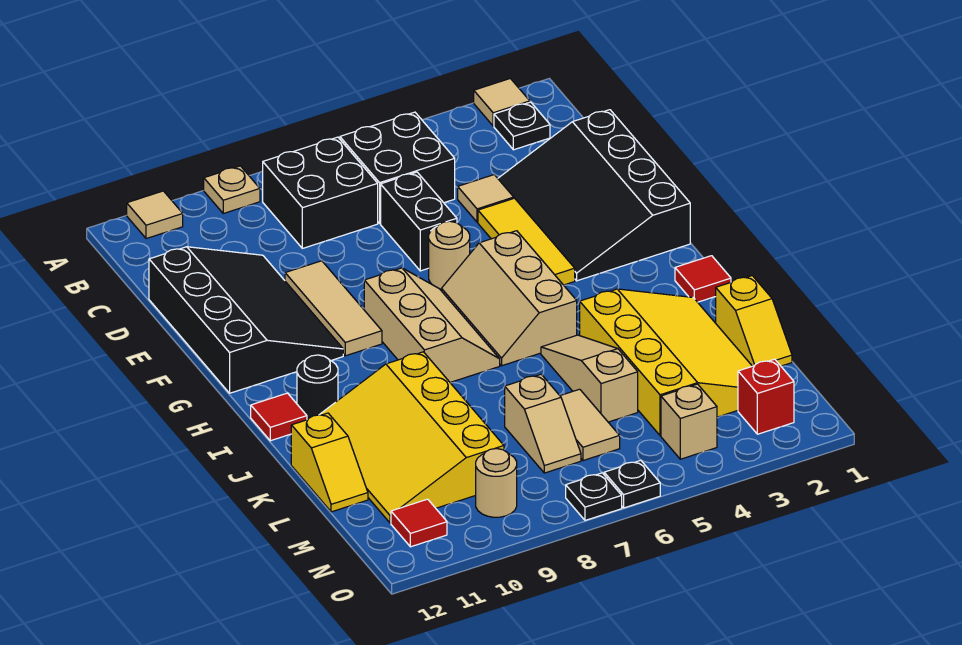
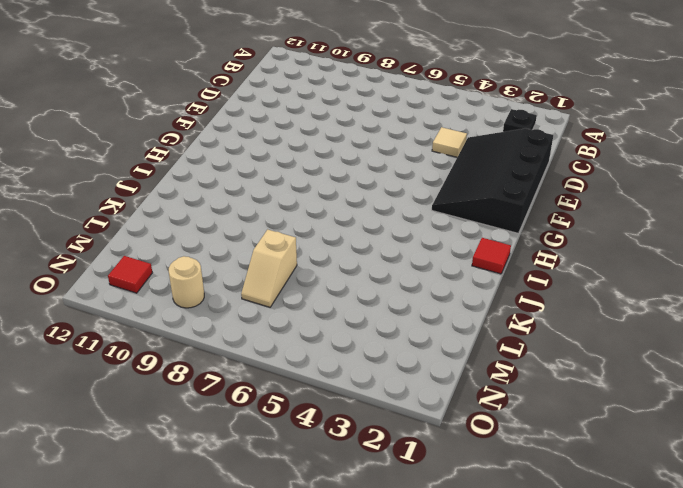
none -> tan tile A2 level 1
none -> tan plate A9 level 1
none -> tan tile A11 level 1
none -> black brick B5:C6 level 1

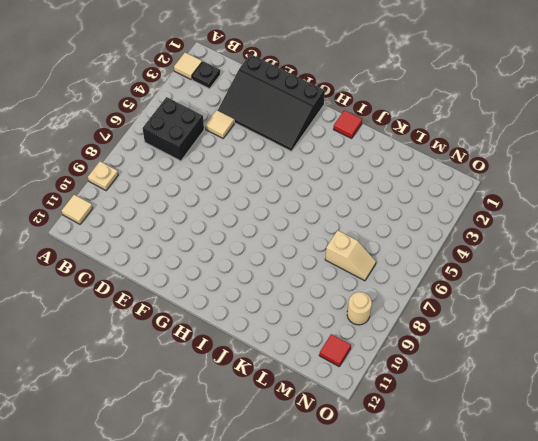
none -> black brick B7:C8 level 1
none -> black brick D6:E6 level 1
none -> black slope D10:G12 level 1 top 12
none -> yellow tile E4:G4 level 1

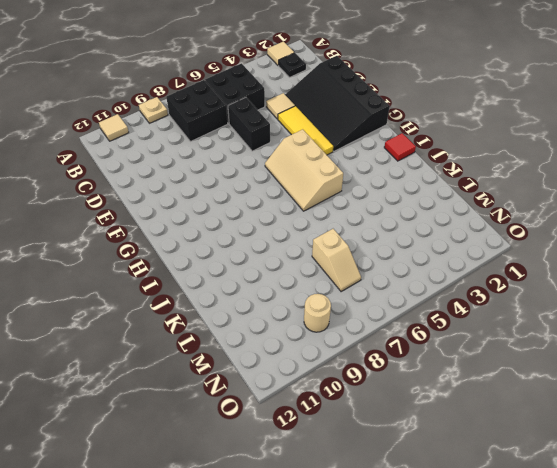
none -> black slope D10:G12 level 1 top 12
none -> tan tile E9:G9 level 1
none -> tan round brick F6 level 1
none -> tan slope G7:I8 level 1 top 8

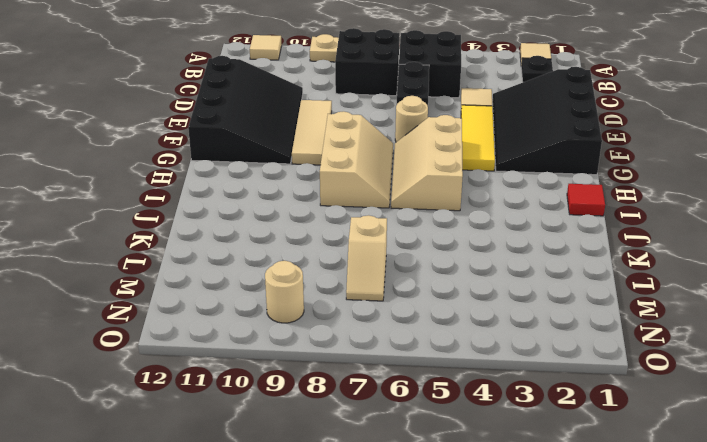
none -> black round brick I11 level 1
none -> red tile I12 level 1
none -> yellow slope J2:M4 level 1 top 4
none -> tan slope J5:L5 level 1 top L

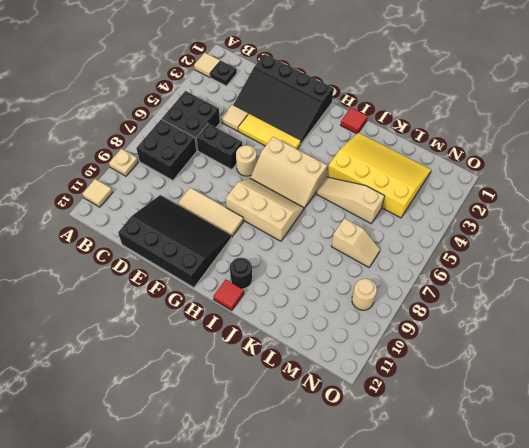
none -> yellow slope J9:M11 level 1 top 9
none -> yellow slope K1:L1 level 1 top K
none -> yellow slope K12:L12 level 1 top K
none -> tan tile L6:M6 level 1

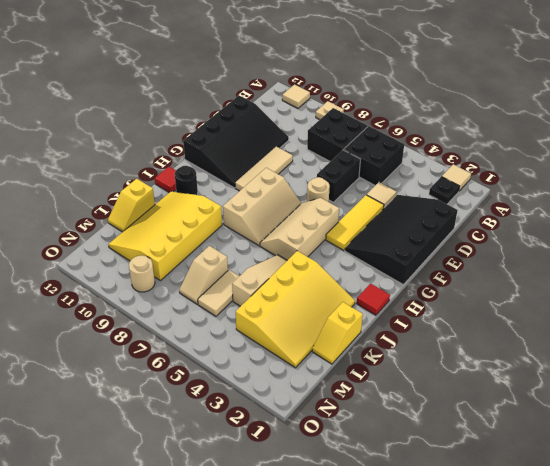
none -> red brick N2 level 1
none -> tan brick N4 level 1
none -> red tile N11 level 1
none -> black plate O6 level 1

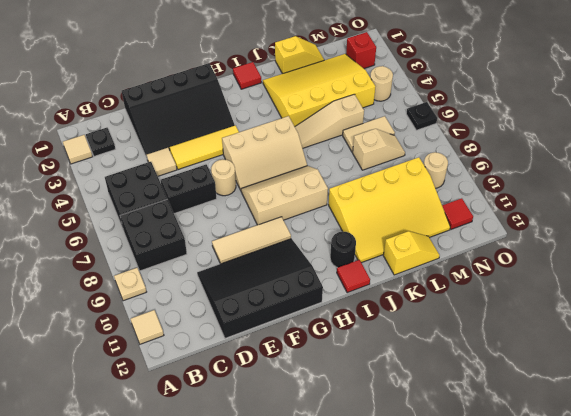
tan round brick N4 level 1 -> tan brick N4 level 1
none -> black plate O7 level 1

